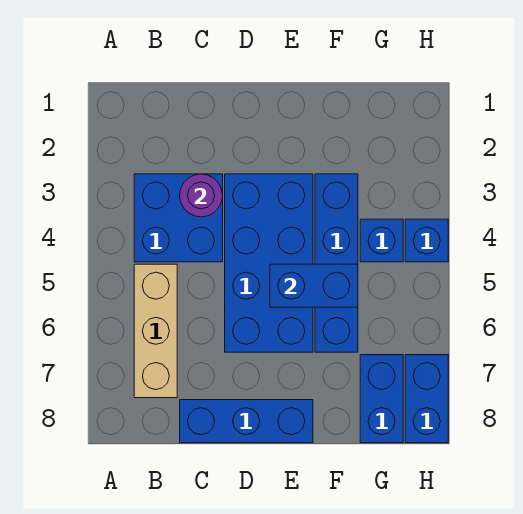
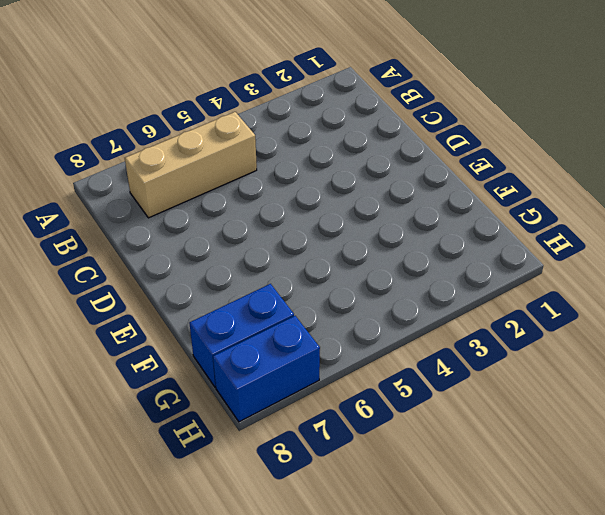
none -> blue brick B3:C4 level 1
none -> blue brick C8:E8 level 1

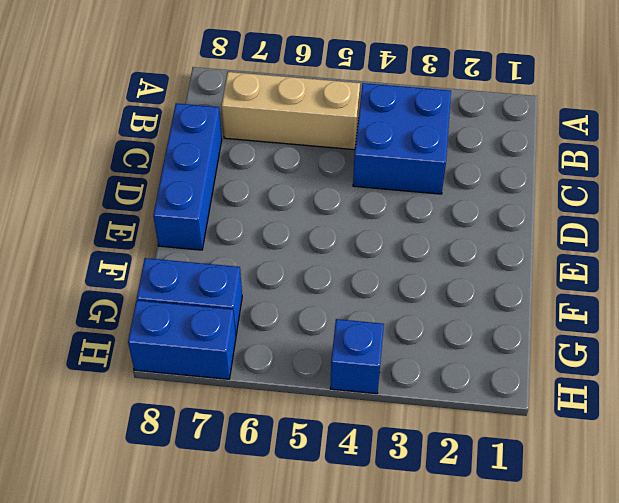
none -> blue brick D3:E6 level 1
none -> blue brick F3:F6 level 1

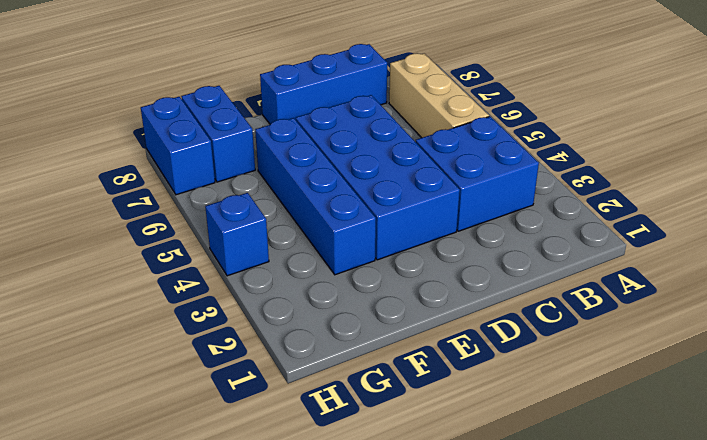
none -> blue brick G4 level 1
none -> purple round brick C3 level 2

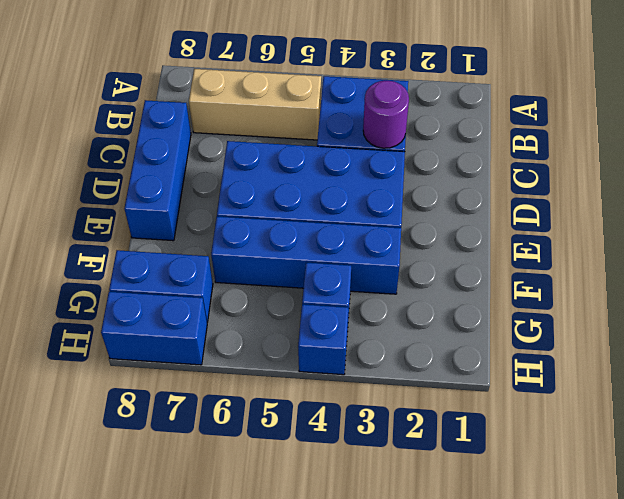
none -> blue brick E5:F5 level 2

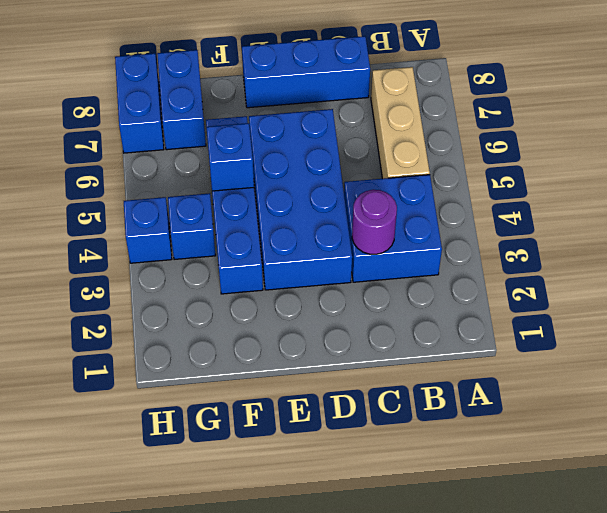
blue brick F5 level 2 -> blue brick E5:F5 level 2

